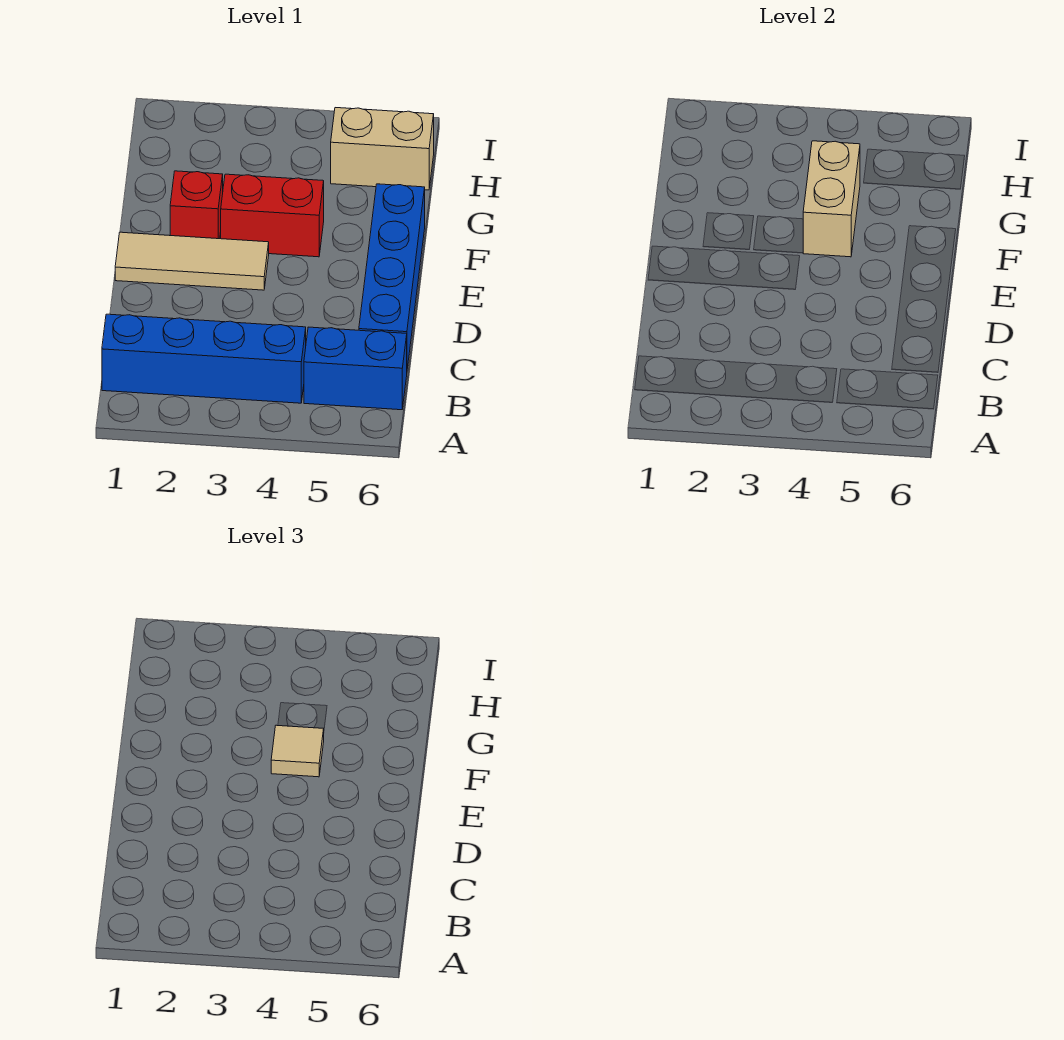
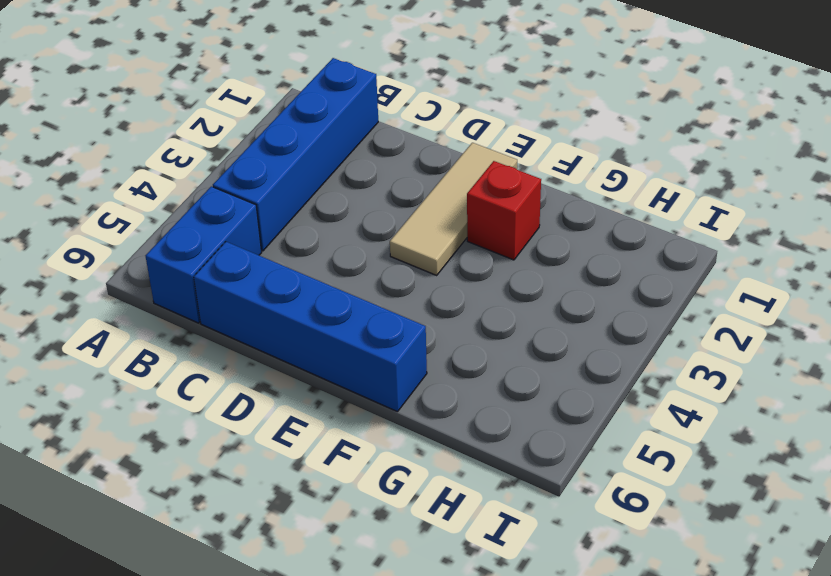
none -> red brick F3:F4 level 1
none -> tan brick H5:H6 level 1

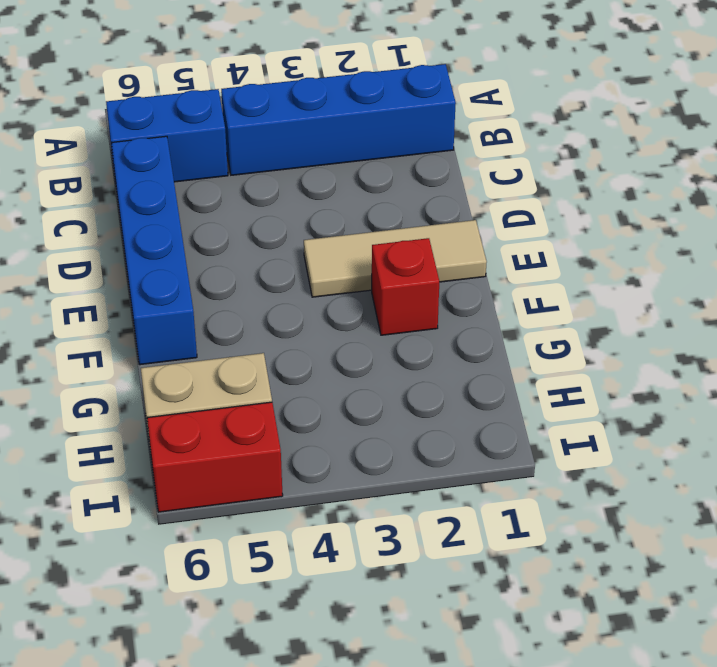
red brick I5:I6 level 1 -> red brick F3:F4 level 1
none -> tan brick F4:G4 level 2
none -> tan tile F4 level 3

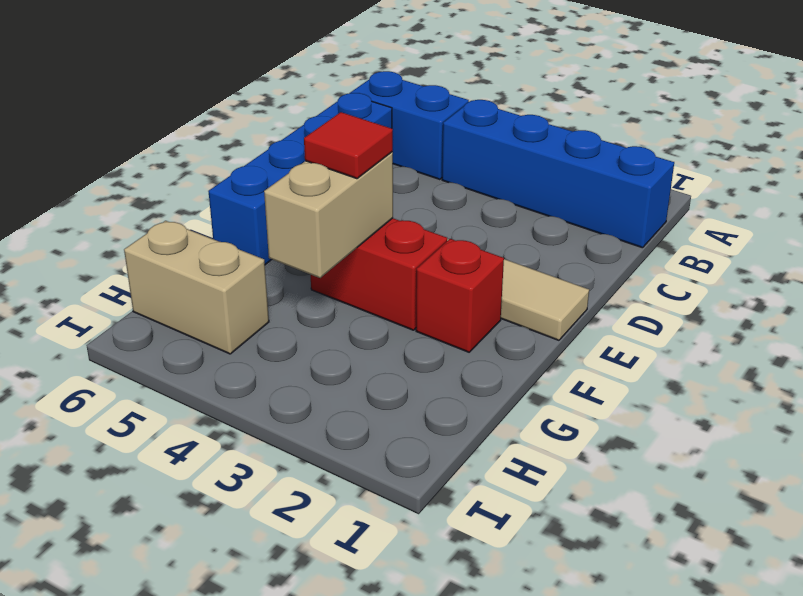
red tile F4 level 3 -> tan tile F4 level 3

